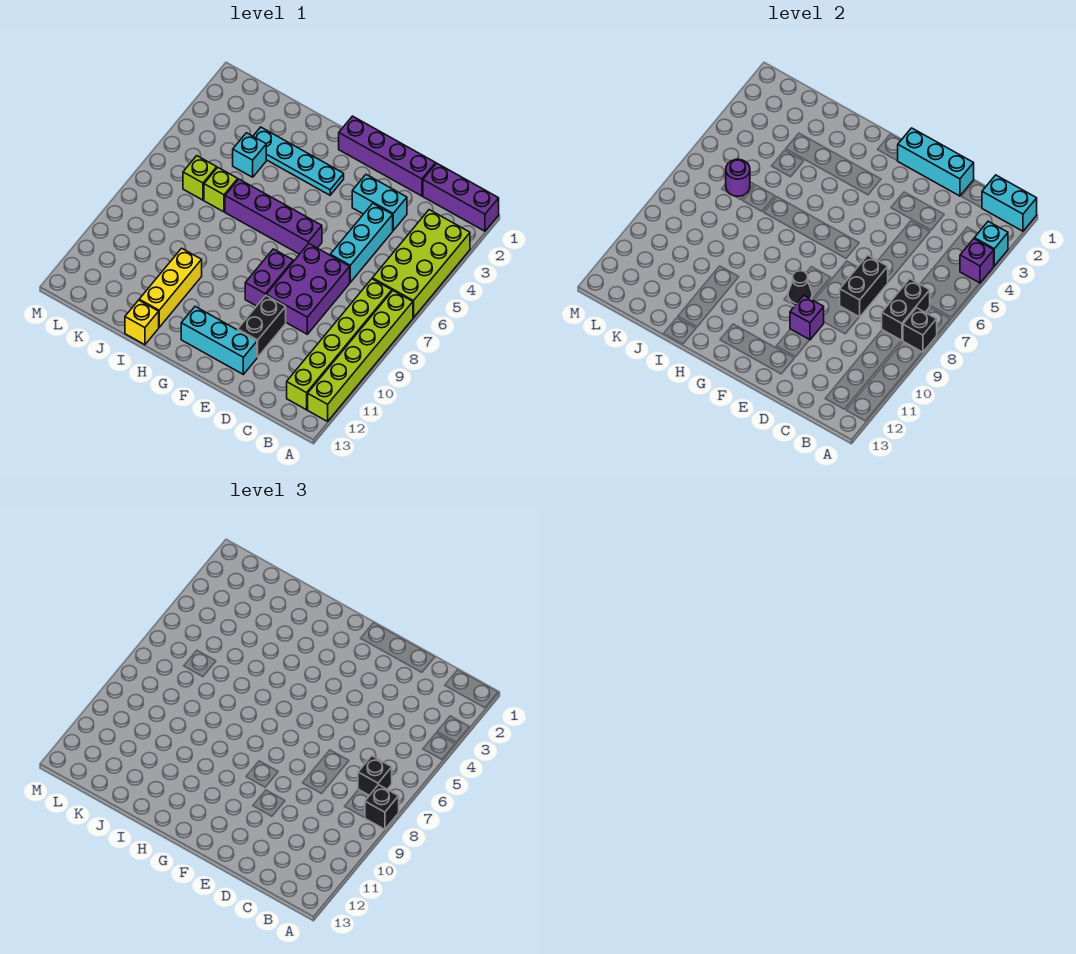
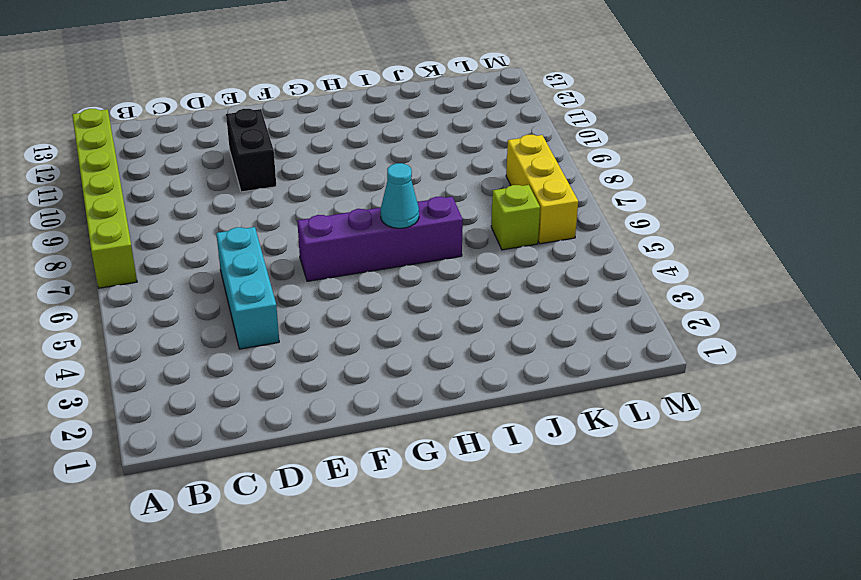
cyan cone H6 level 2 -> none
yellow brick L6:L8 level 1 -> yellow brick I10:I12 level 1
none -> purple brick A1:C1 level 1
none -> lime brick A3:B6 level 1
none -> lime brick B7:B12 level 1
none -> purple brick D1:G1 level 1

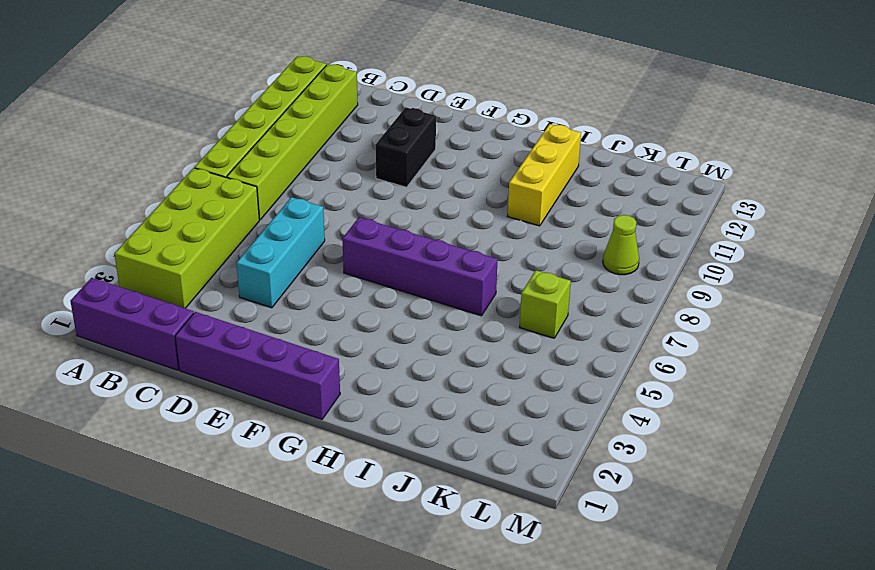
lime cone L9 level 1 -> none
none -> cyan brick D3:E3 level 1
none -> purple brick D7:E9 level 1
none -> cyan brick E12:G12 level 1
none -> purple brick F8:F9 level 1

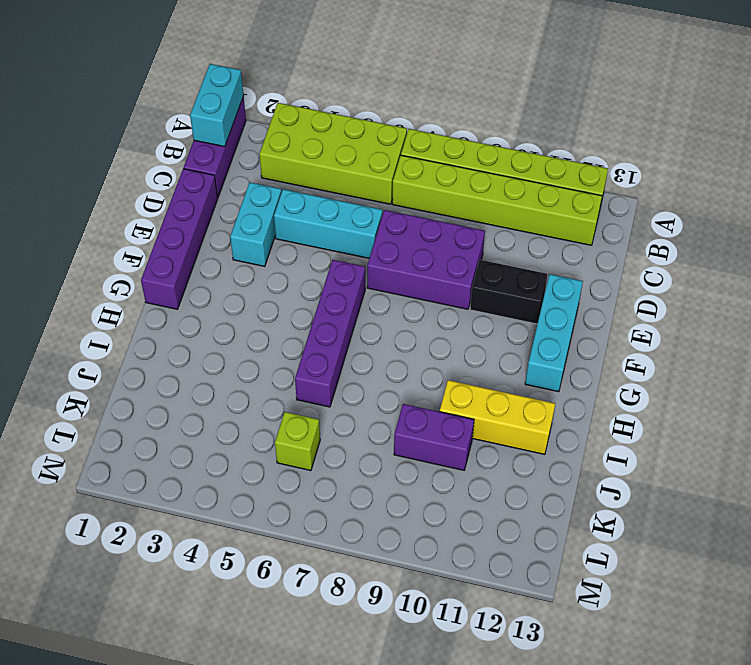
purple brick J9:J10 level 1 -> purple brick F8:F9 level 1
none -> cyan plate G3:J3 level 1
none -> yellow brick I13 level 1
none -> cyan brick J4 level 1
none -> lime brick J6 level 1

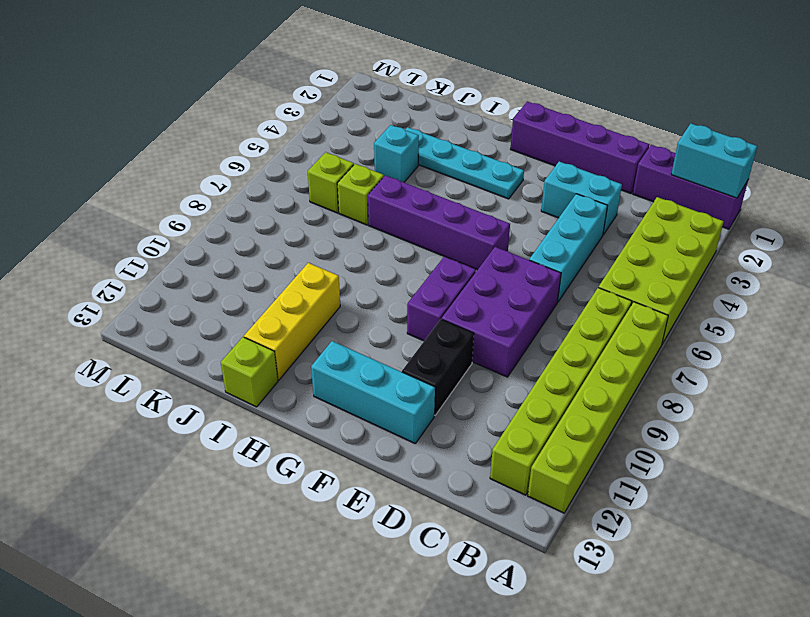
lime brick I13 level 1 -> yellow brick I13 level 1
none -> cyan brick A3 level 2
none -> purple brick A4 level 2
none -> black brick A8 level 2
none -> black brick B7:B8 level 2

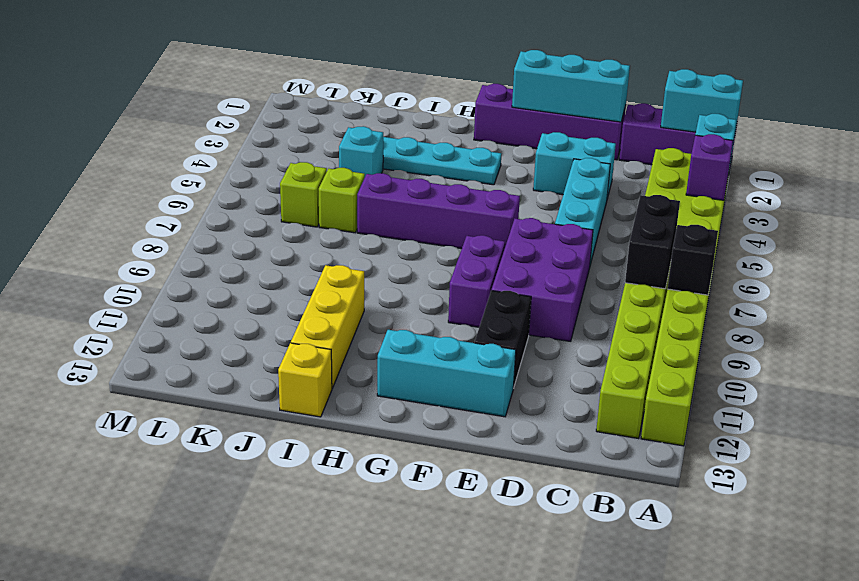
none -> black brick D7:D8 level 2
none -> purple brick E10 level 2
none -> black cone F9 level 2
none -> purple round brick K6 level 2

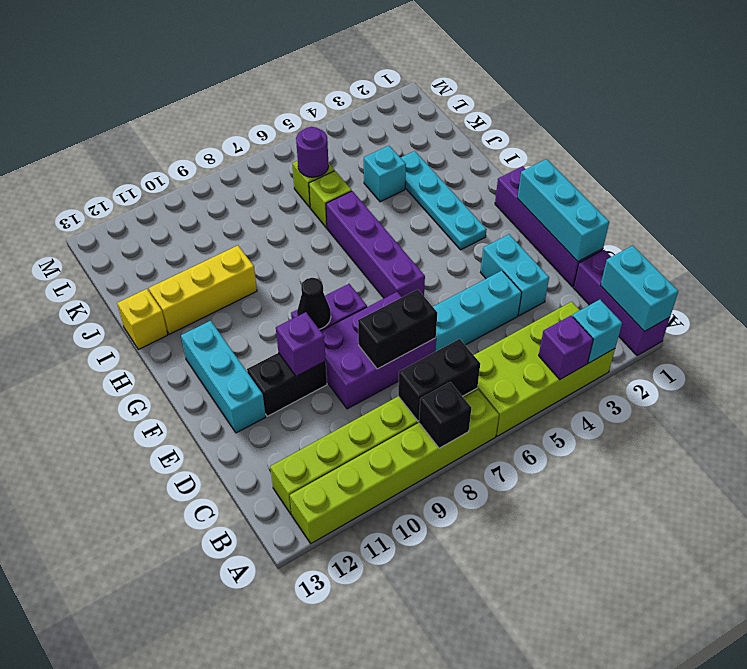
none -> black brick A8 level 3
none -> black brick B7 level 3

